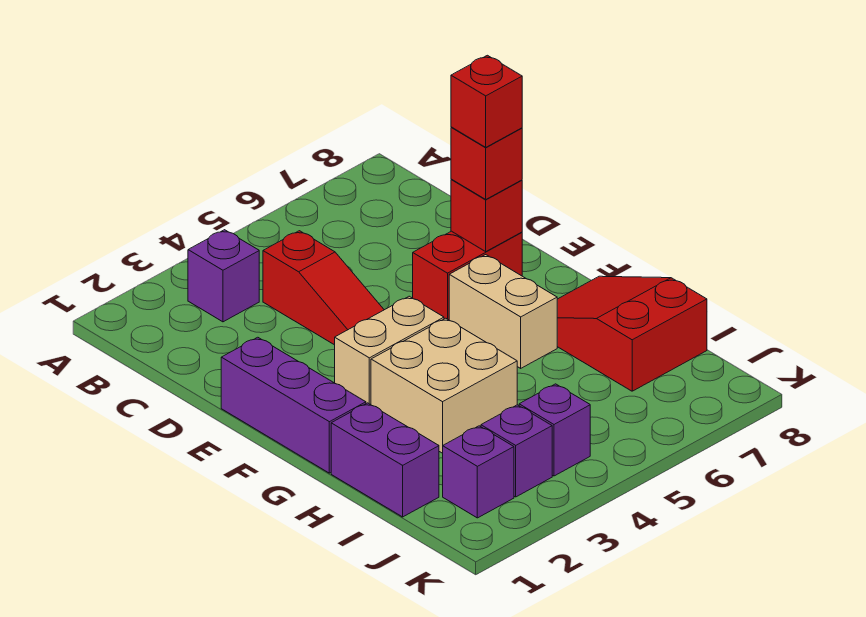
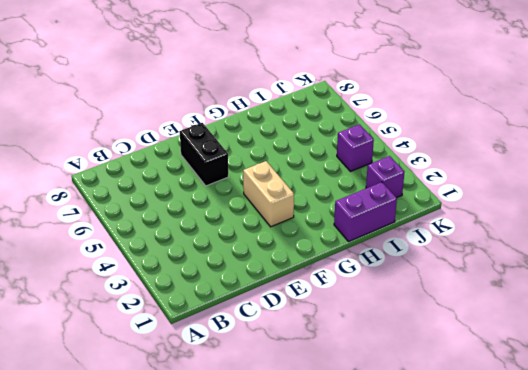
black brick E6:E7 level 1 -> red brick E6:E7 level 1
none -> purple brick B3 level 1
none -> red slope C4:E4 level 1 top C
none -> purple brick E1:G1 level 1

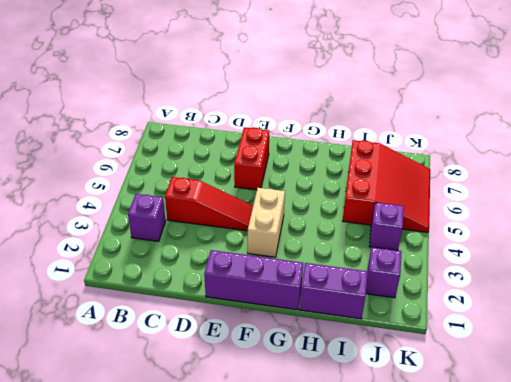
red slope I5:K7 level 1 top I -> red slope G7:I8 level 1 top I
none -> tan brick F6:G6 level 1
none -> tan brick G3:H4 level 1
none -> purple brick J3 level 1

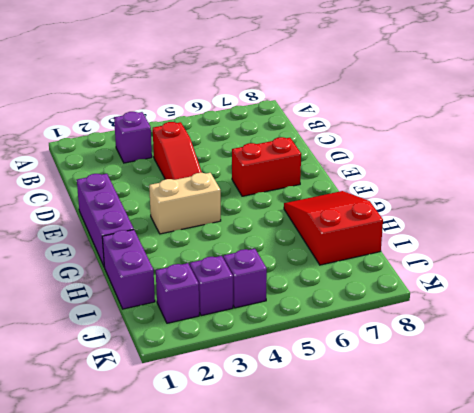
none -> tan brick F6:G6 level 1
none -> tan brick G3:H4 level 1
none -> red brick E7 level 2

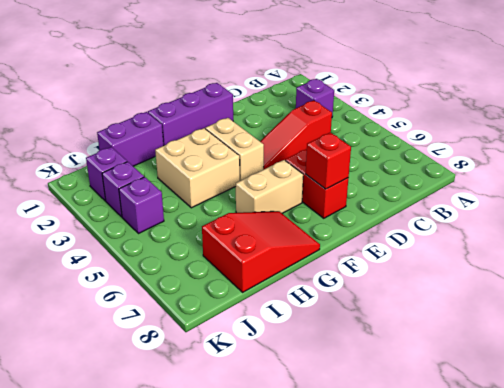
none -> red brick E7 level 3
none -> red brick E7 level 4

